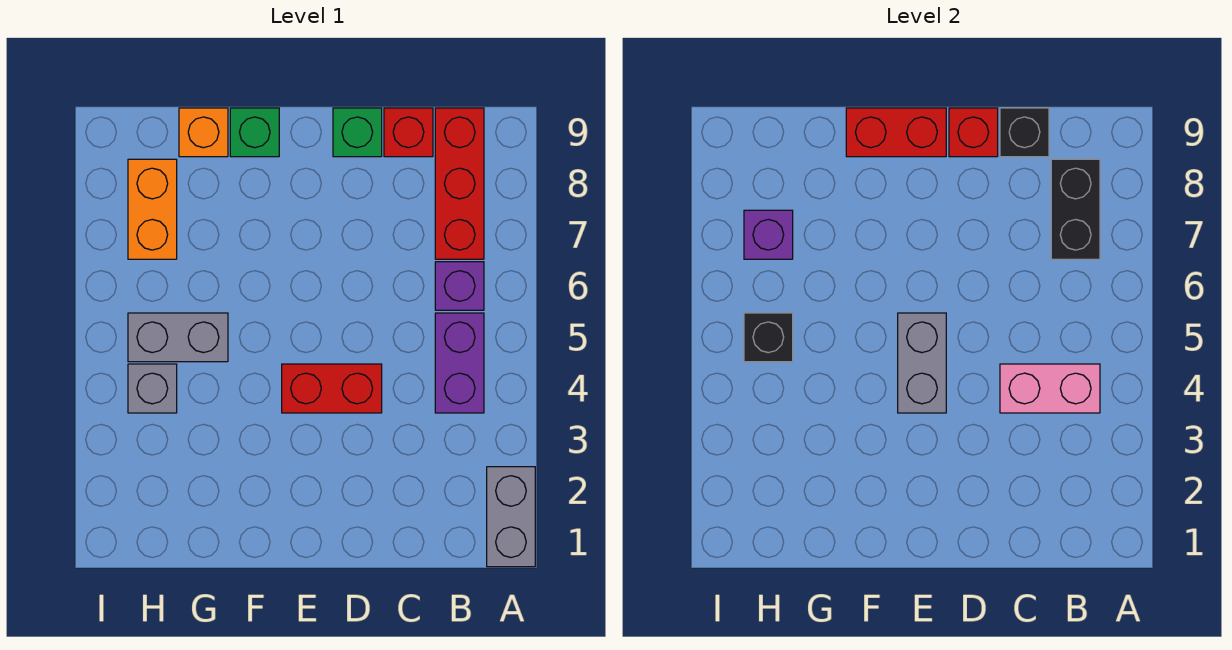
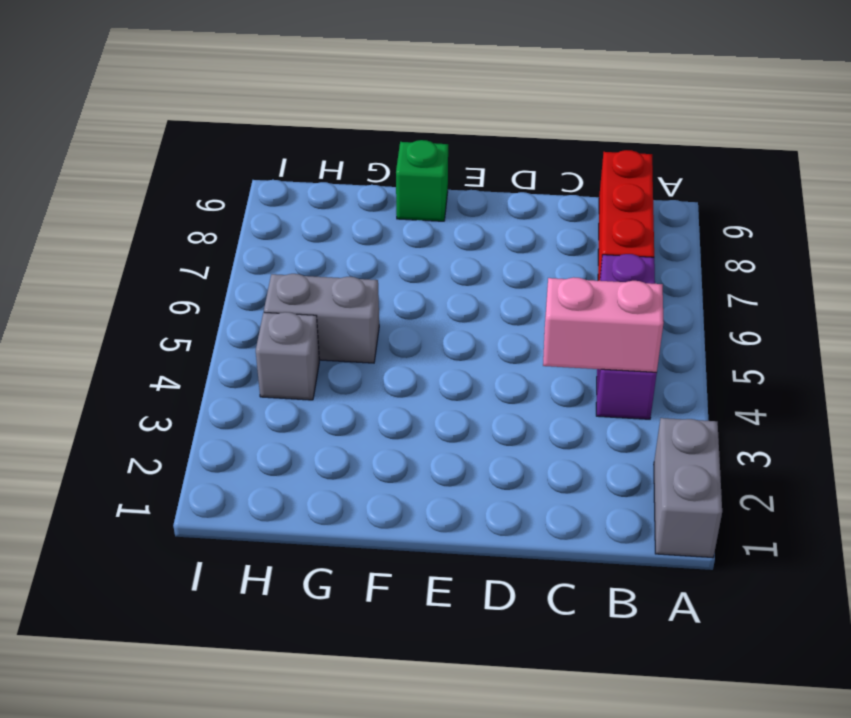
none -> red brick C9 level 1
none -> red brick D4:E4 level 1
none -> green brick D9 level 1

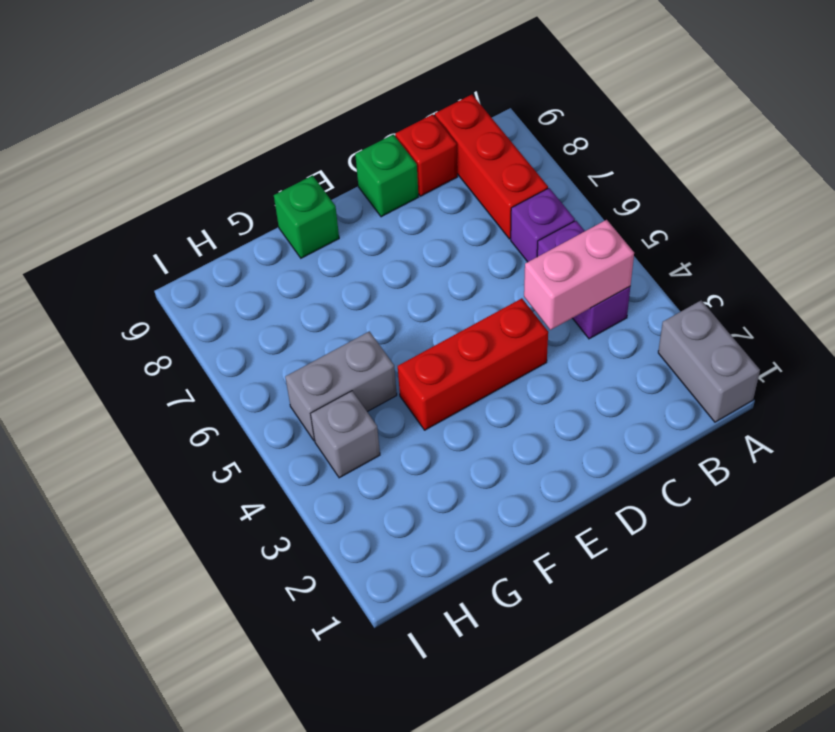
red brick D4:F4 level 1 -> red brick D4:E4 level 1
none -> orange brick G9 level 1
none -> orange brick H7:H8 level 1
none -> black brick B7:B8 level 2

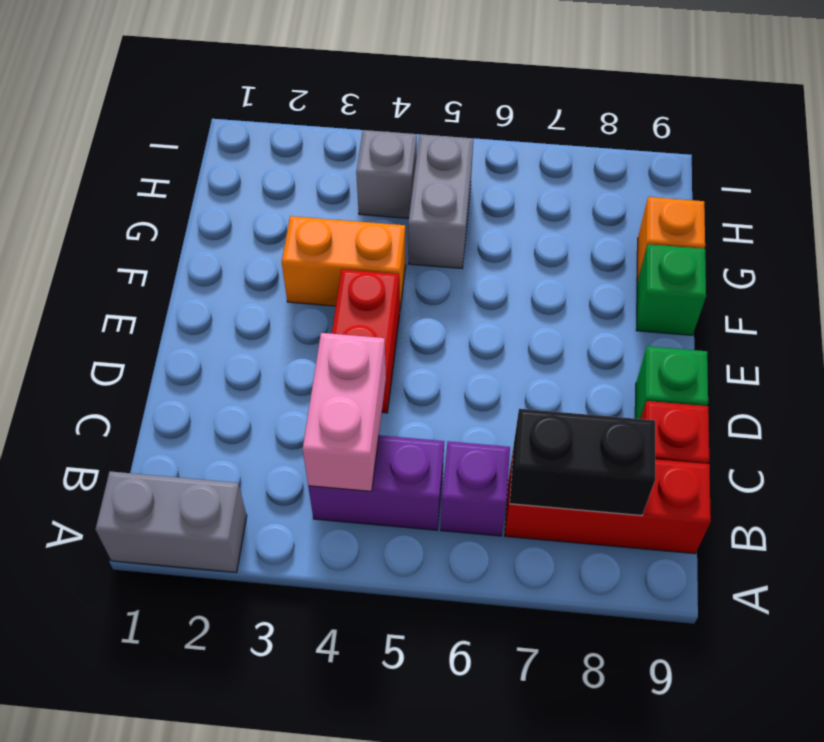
orange brick F3:F4 level 1 -> orange brick H7:H8 level 1
none -> black brick C9 level 2
none -> red brick D9 level 2
none -> grey brick E4:E5 level 2

